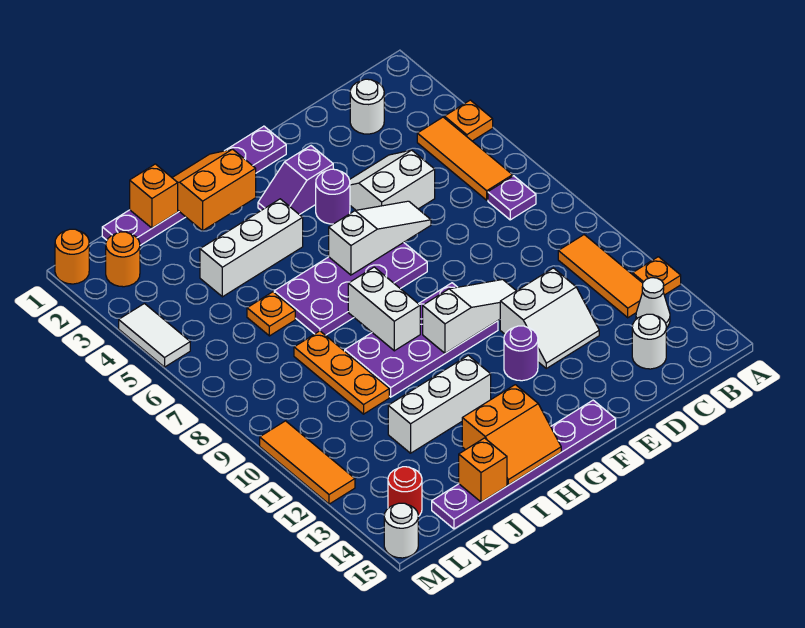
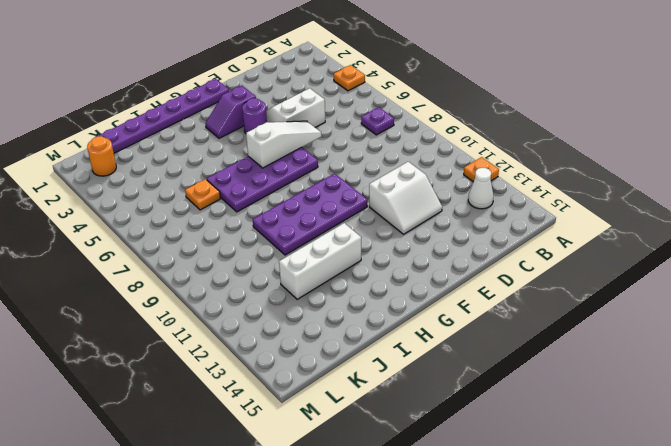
none -> orange tile B4:B6 level 1
none -> orange tile B10:B12 level 1
none -> white round brick C2 level 1
none -> white round brick C14 level 1

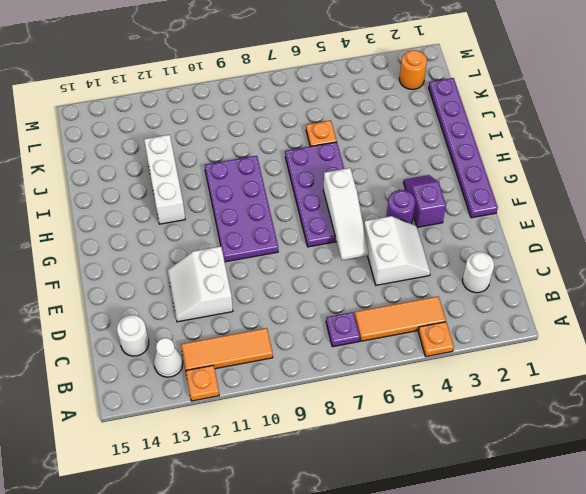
none -> purple round brick F12 level 1
none -> purple plate F15:K15 level 1
none -> white brick H4:J4 level 1
none -> orange plate J8:J10 level 1

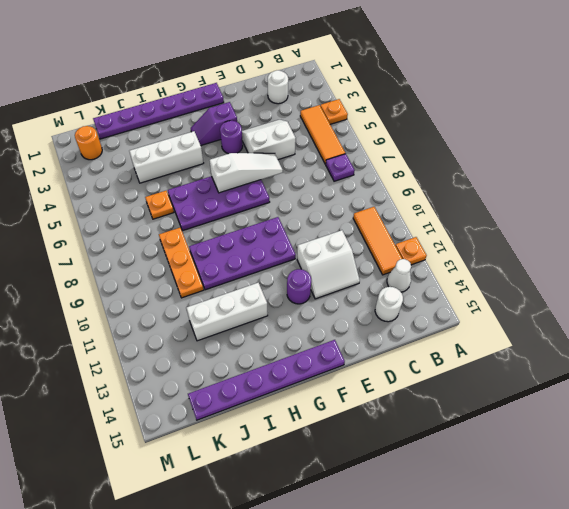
none -> red round brick L14 level 1
none -> orange round brick M1 level 1
none -> white tile M4:M5 level 1
none -> orange tile M10:M12 level 1

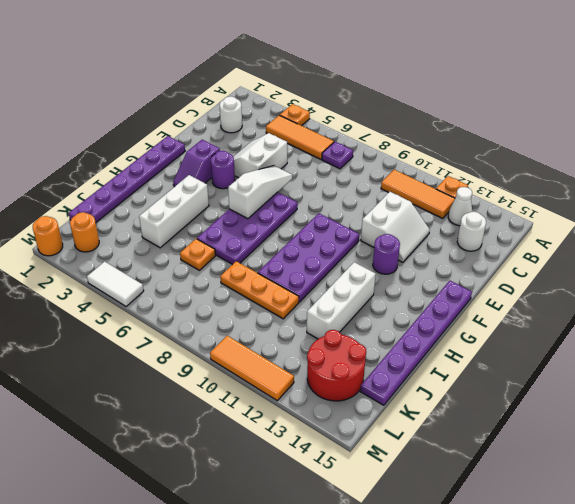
red round brick K13:L14 level 1 -> red round brick L14 level 1
none -> white round brick M15 level 1
none -> white slope E10:G10 level 2 top G
none -> orange slope H1:I2 level 2 top 2
none -> white brick H8:H9 level 2

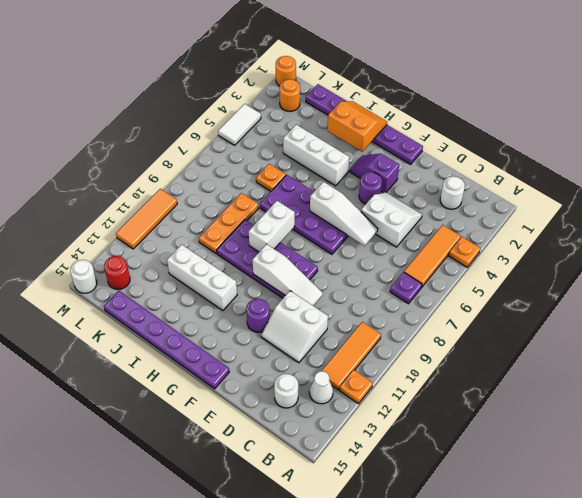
none -> orange slope H14:I15 level 2 top 14
none -> orange brick J1 level 2
none -> orange brick J15 level 2

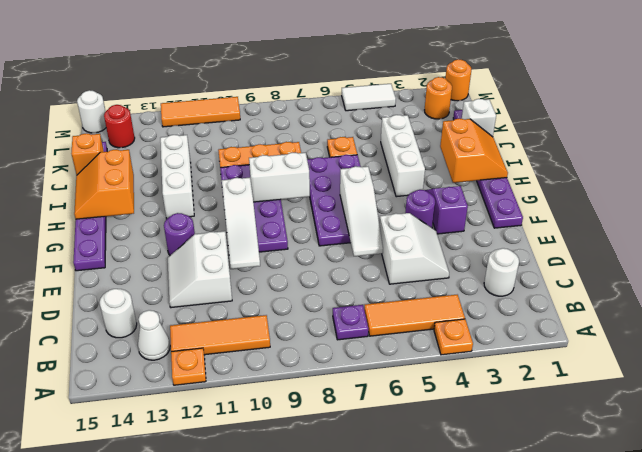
white brick J1 level 2 -> orange brick J1 level 2

